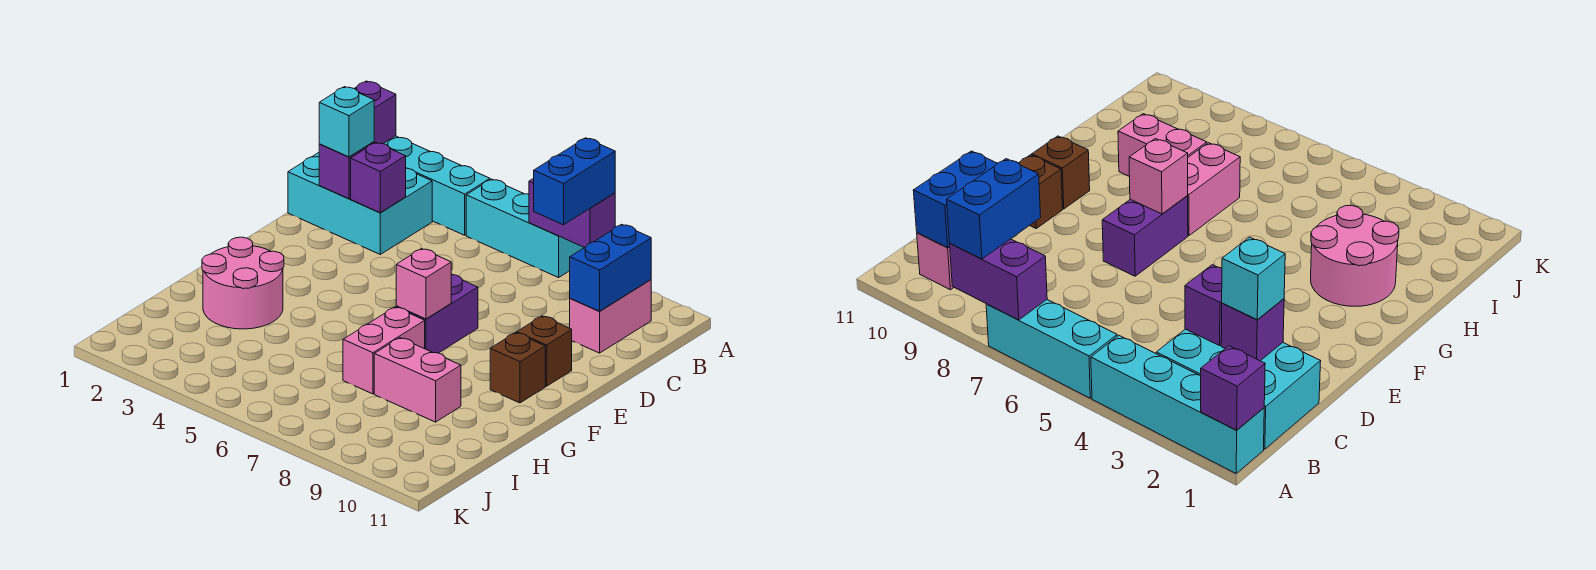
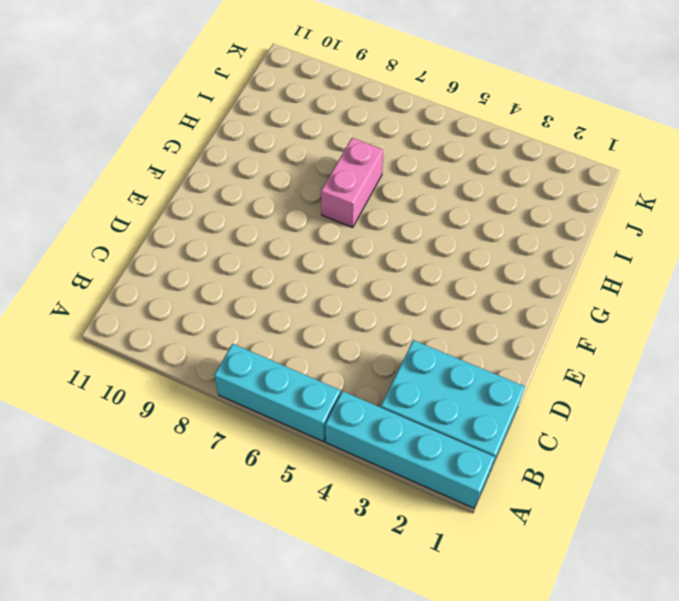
none -> pink brick B10:C10 level 1
none -> purple brick E7:F7 level 1
none -> brown brick E10 level 1

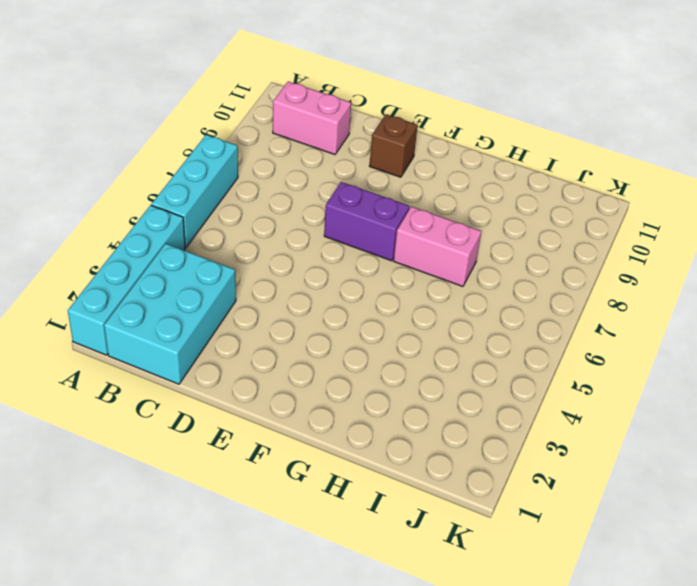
none -> brown brick F10 level 1
none -> pink round brick G2:H3 level 1
none -> pink brick H8:H9 level 1

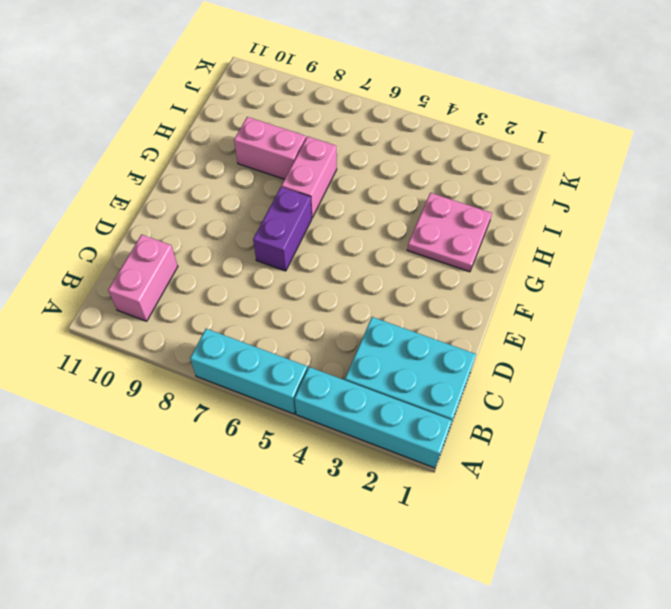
pink plate G2:H3 level 1 -> pink round brick G2:H3 level 1
none -> brown brick E10 level 1
none -> brown brick F10 level 1
none -> purple brick A1 level 2

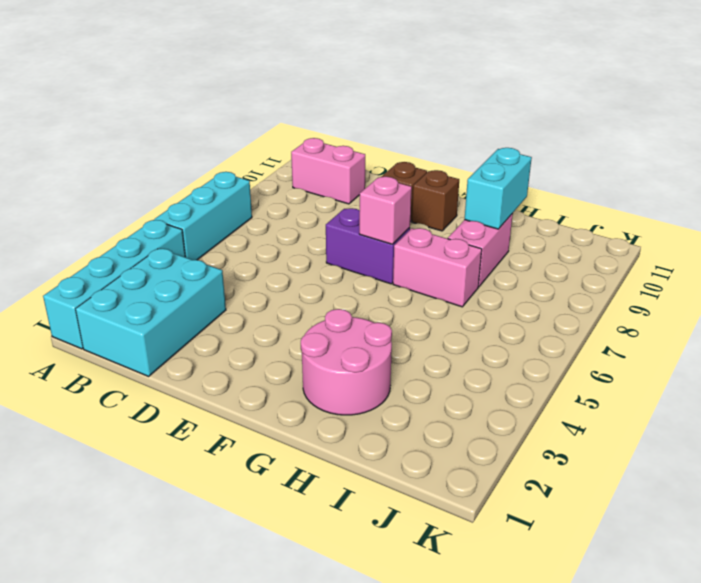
cyan brick H9:H10 level 2 -> none
none -> purple brick A1 level 2
none -> purple brick A7:A8 level 2
none -> blue brick B10:C10 level 2

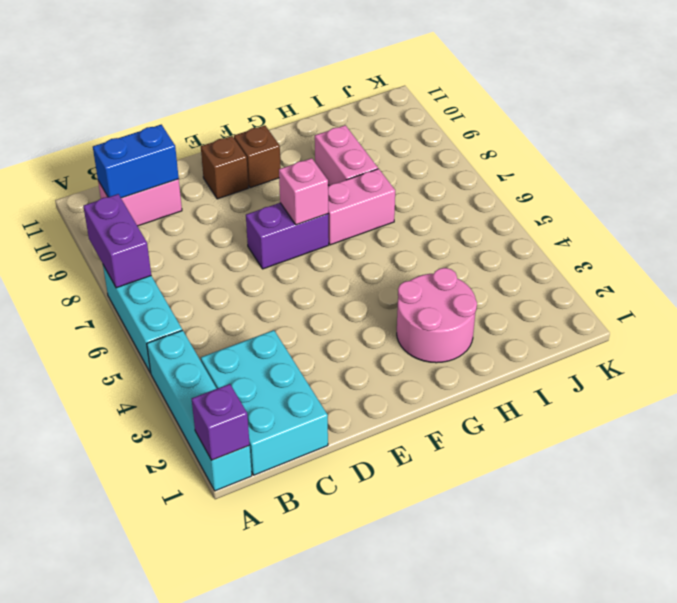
none -> purple brick C2 level 2
none -> purple brick C3 level 2
none -> blue brick A8:B8 level 3

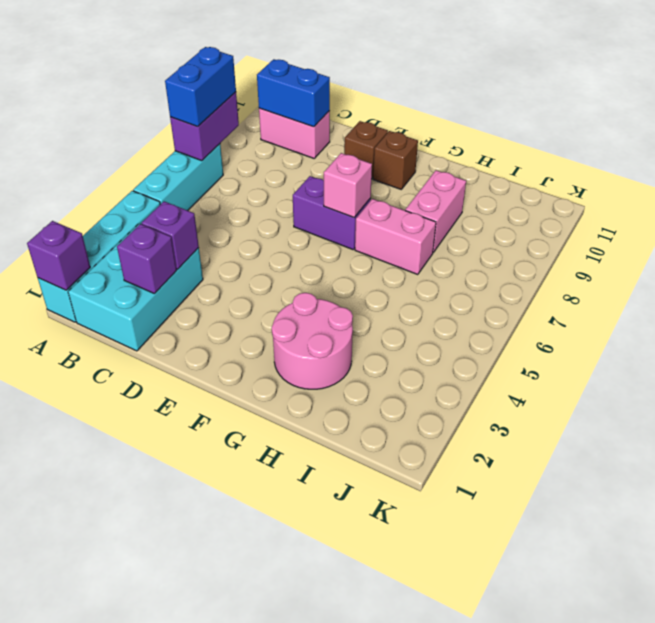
blue brick A7:A8 level 3 -> blue brick A8:B8 level 3
none -> cyan brick C2 level 3

